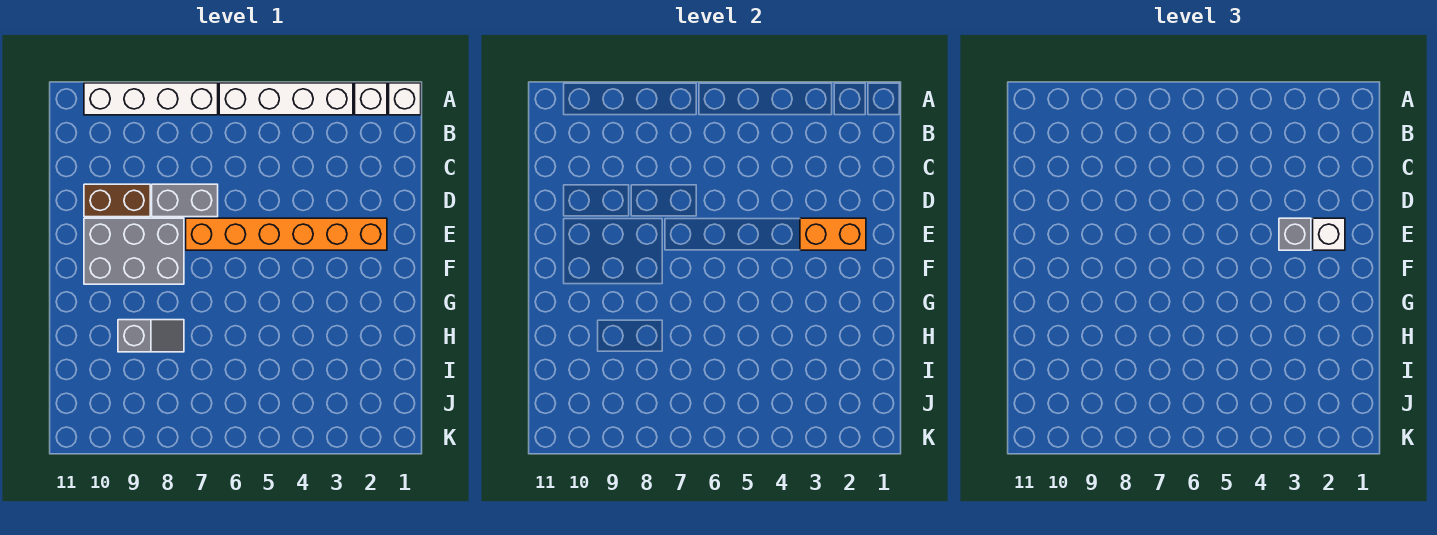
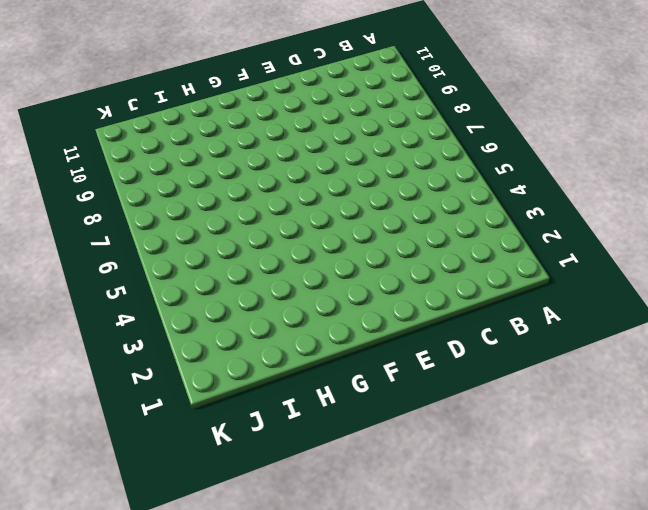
none -> white brick A1 level 1
none -> white brick A2 level 1
none -> white brick A3:A6 level 1

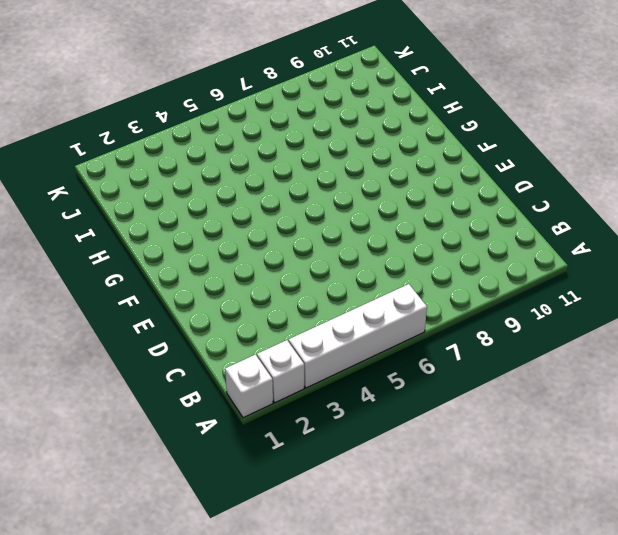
none -> white brick A7:A10 level 1
none -> grey brick D7:D8 level 1
none -> brown brick D9:D10 level 1

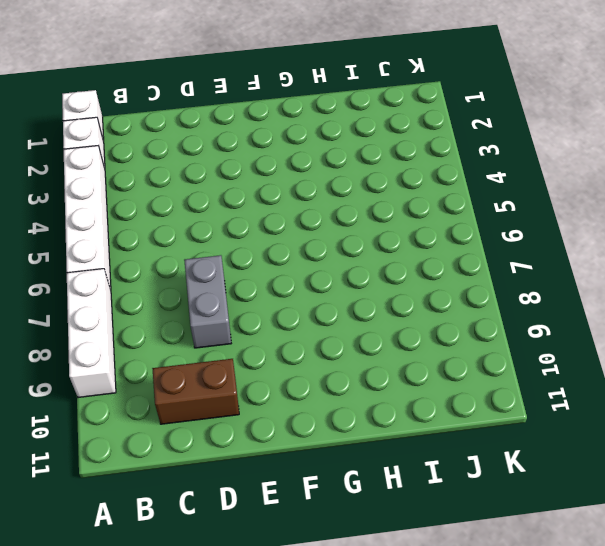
white brick A7:A9 level 1 -> white brick A7:A10 level 1
brown brick C10:D10 level 1 -> brown brick D9:D10 level 1
none -> orange brick E2:E7 level 1
none -> grey brick E8:F10 level 1
none -> grey slope H8:H9 level 1 top 9

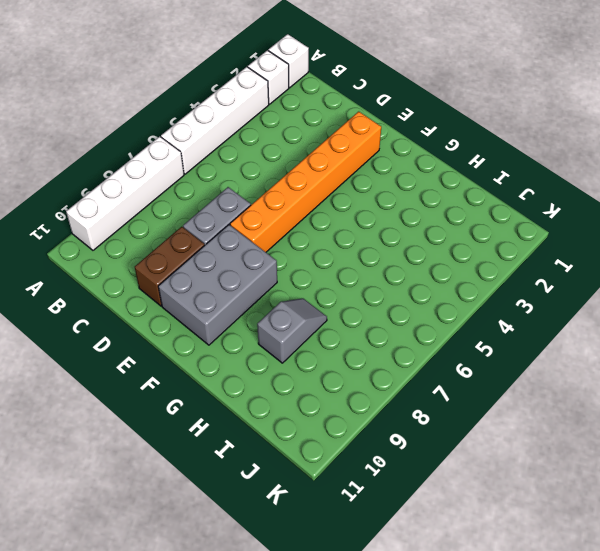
none -> orange brick E2:E3 level 2
none -> white brick E2 level 3
none -> grey brick E3 level 3

